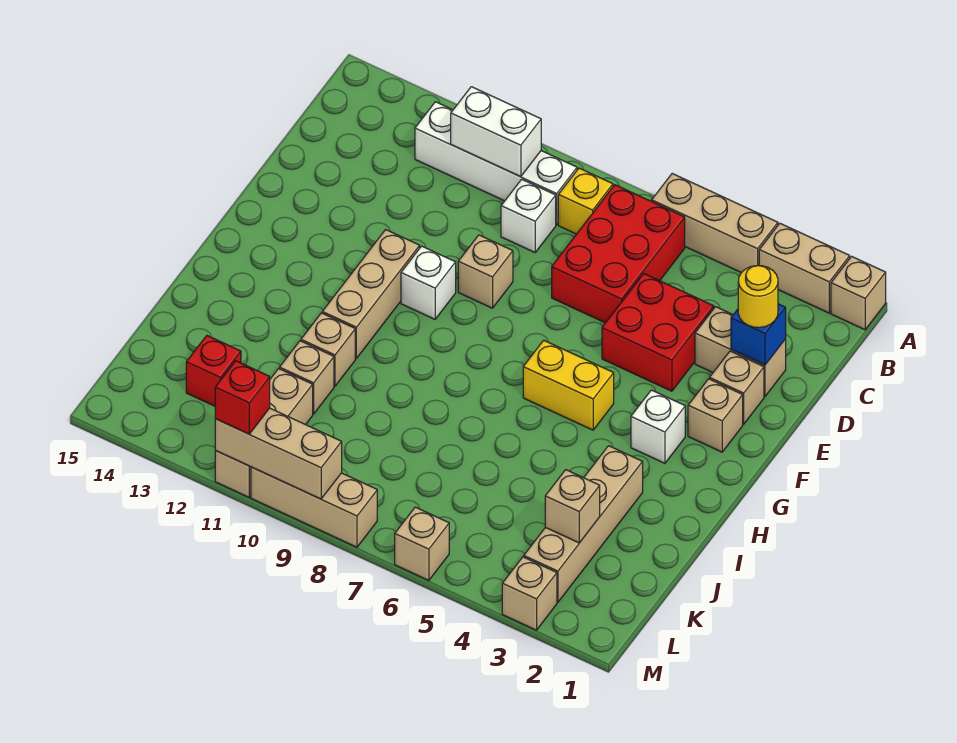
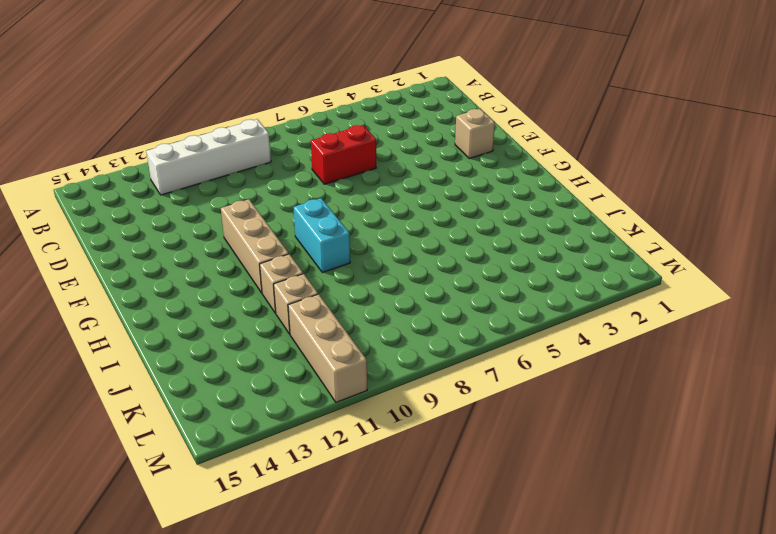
red brick D6:D7 level 1 -> red brick B6:D7 level 1
cyan brick G9:H9 level 1 -> none
none -> tan brick A1 level 1
none -> tan brick A2:A3 level 1
none -> tan brick A4:A6 level 1
none -> yellow brick B8 level 1

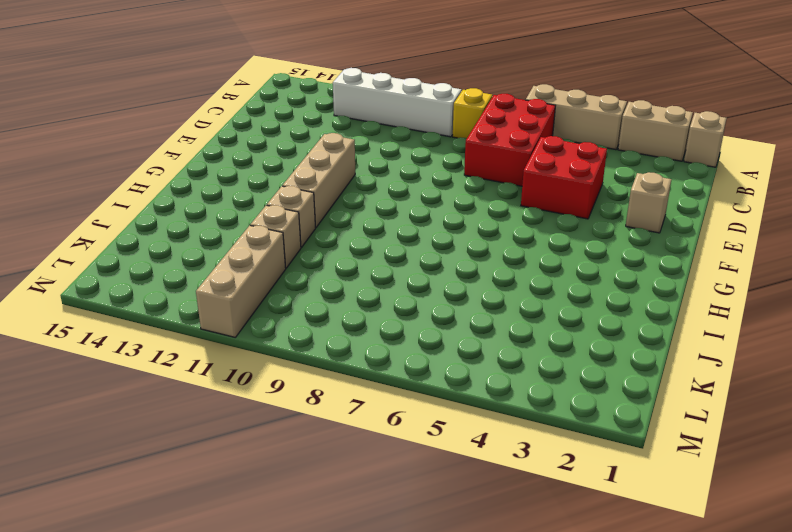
none -> white brick C9 level 1
none -> tan brick D2:D3 level 1
none -> tan brick E9 level 1
none -> tan brick F2 level 1

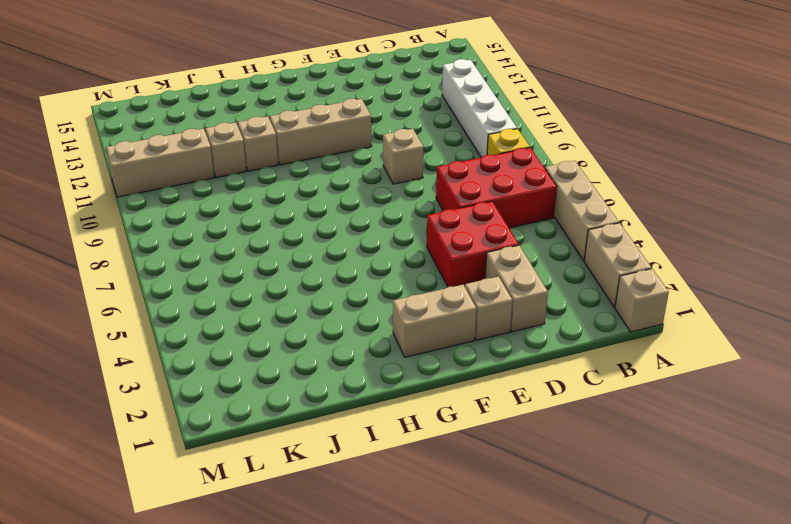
tan brick F2:G2 level 1 -> tan brick F2 level 1
none -> white brick C9 level 1
none -> white brick F10 level 1
none -> white brick G3 level 1
none -> yellow brick G5:G6 level 1

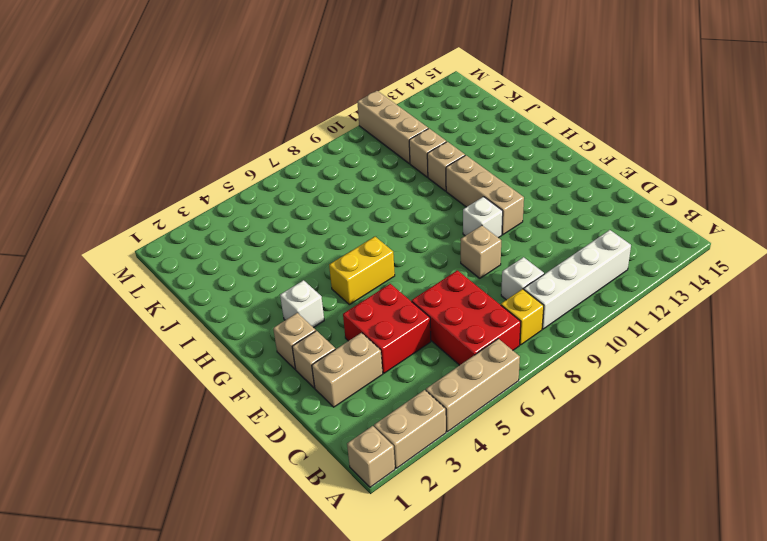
none -> tan brick I3:L3 level 1
none -> red brick K13 level 1
none -> tan brick M3 level 1
none -> tan brick M6 level 1

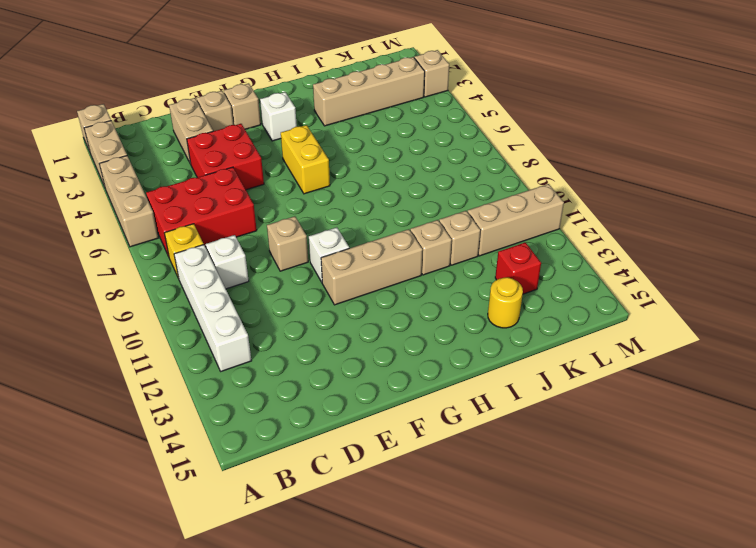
yellow round brick J14 level 1 -> yellow round brick D2 level 3
none -> tan brick M6 level 1
none -> tan brick M8:M10 level 1
none -> white brick B10:B11 level 2
none -> blue brick D2 level 2

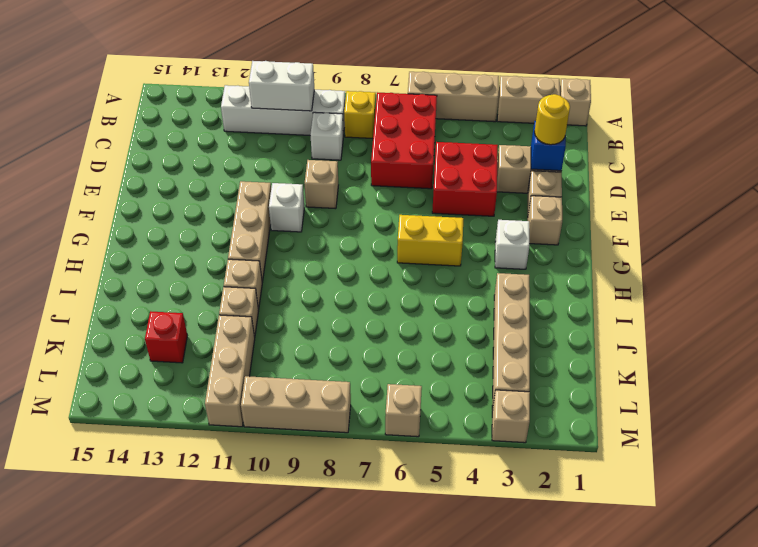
none -> tan brick K3 level 2
none -> tan brick M9:M11 level 2
none -> red brick M11 level 3

